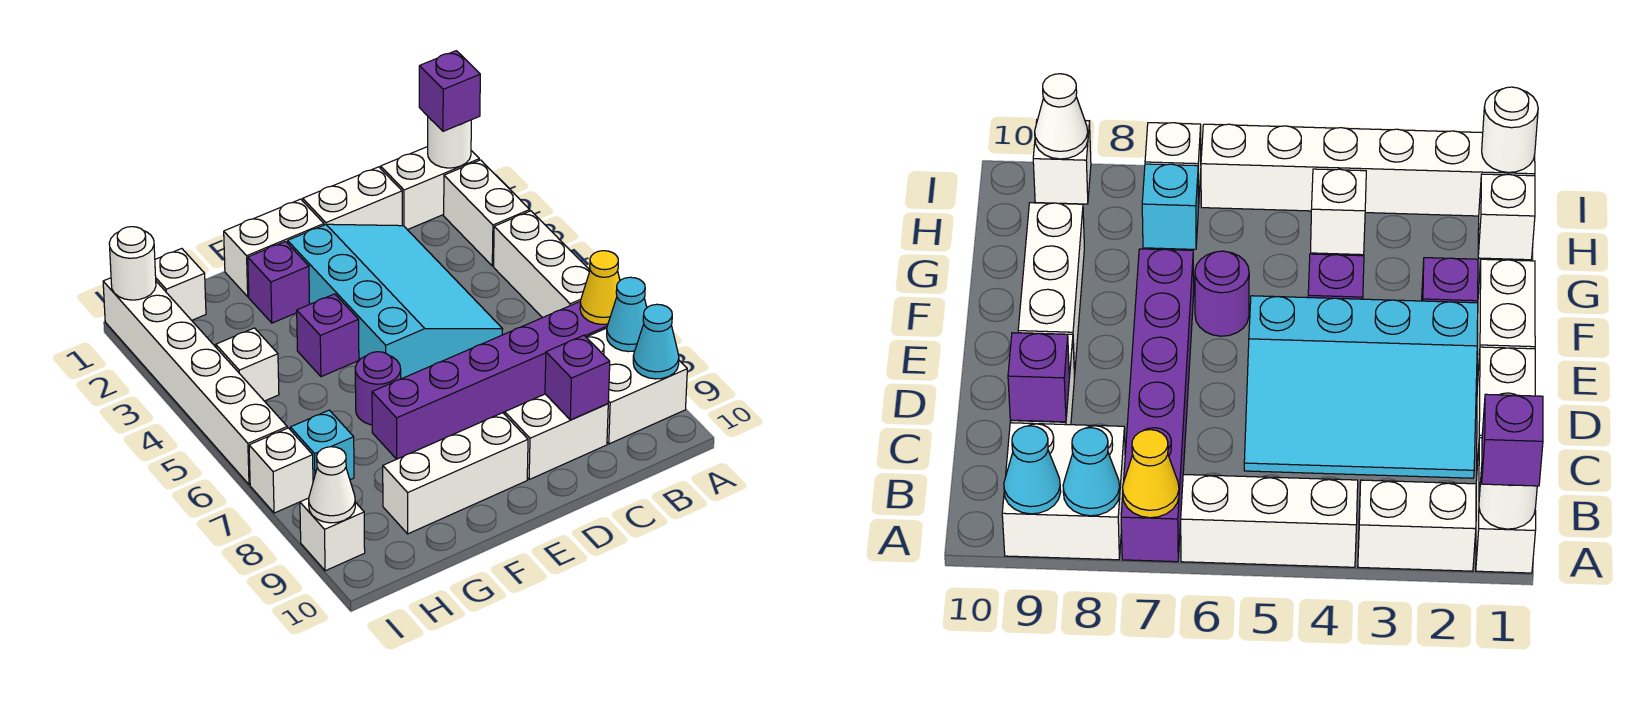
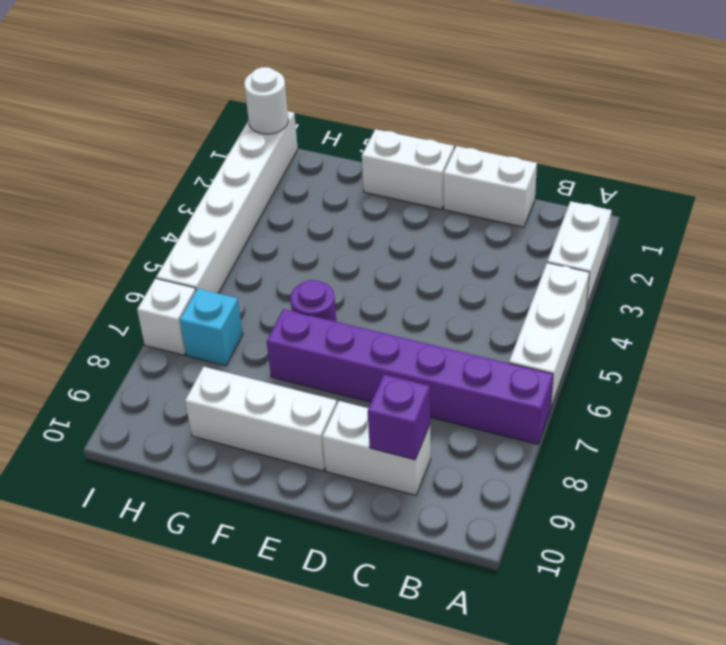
none -> white brick A1:B1 level 1
none -> white brick A8:B9 level 1
none -> cyan slope C2:E5 level 1 top E

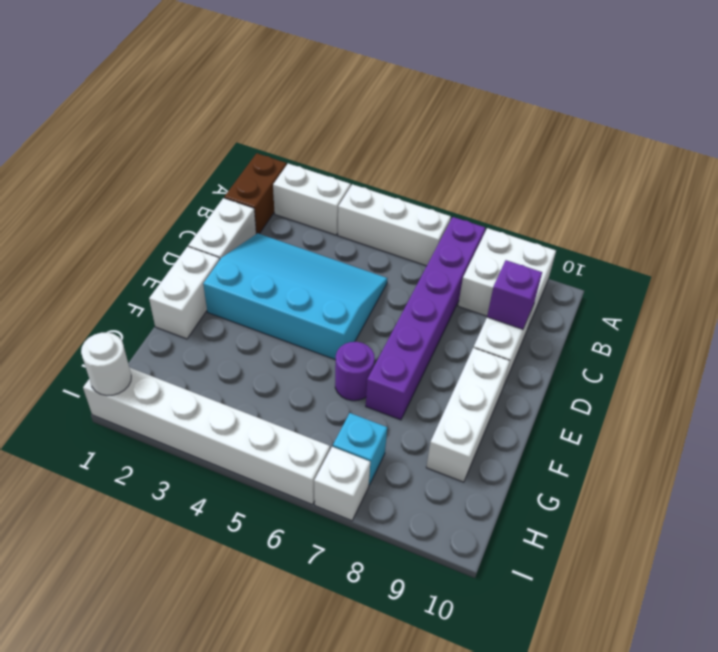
brown brick A1:B1 level 1 -> white brick A1:B1 level 1
none -> purple brick F2 level 1
none -> purple brick F4 level 1
none -> white brick H1 level 1

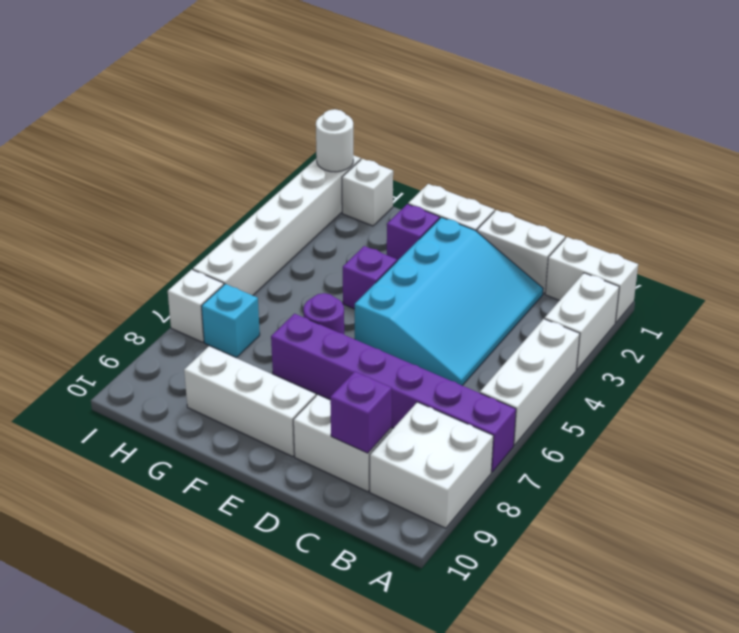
none -> white brick H4 level 1
none -> white brick I9 level 1
none -> white round brick A1 level 2

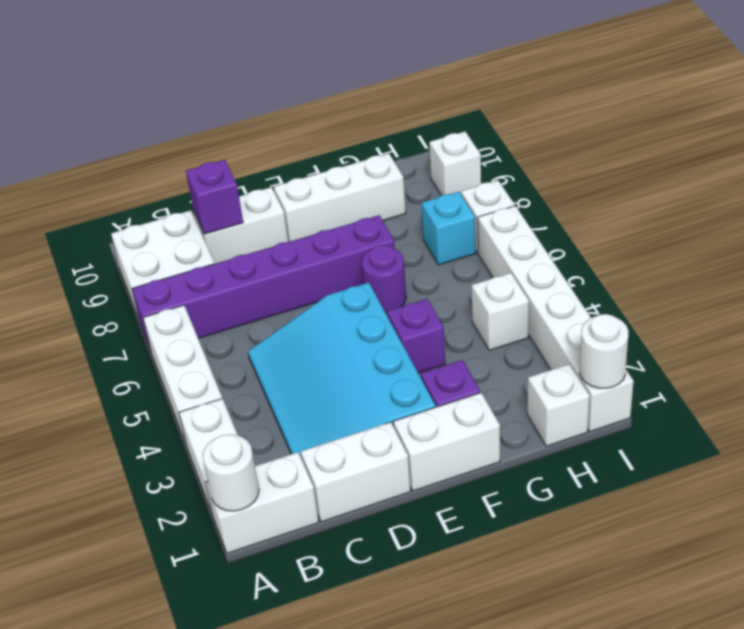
none -> yellow cone A7 level 2
none -> cyan cone A8 level 2
none -> cyan cone A9 level 2

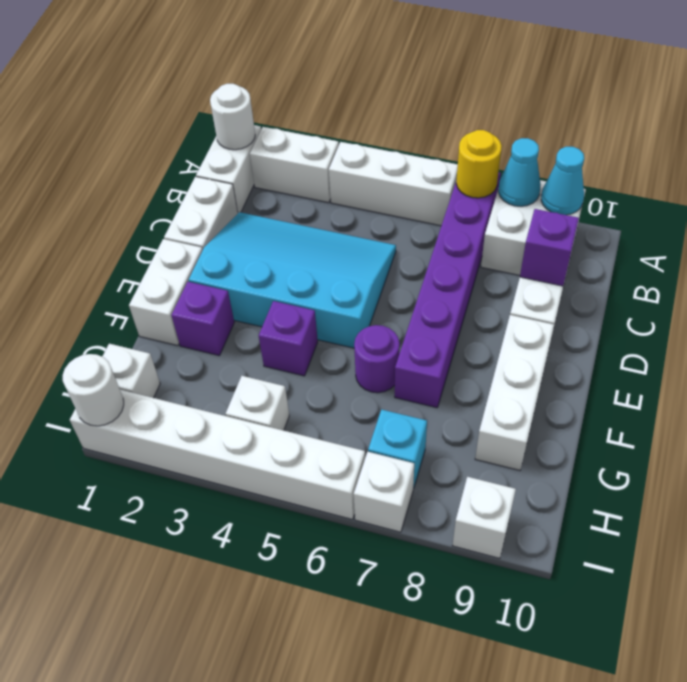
yellow round brick A7 level 2 -> yellow cone A7 level 2
none -> white cone I9 level 2
none -> purple brick A1 level 3

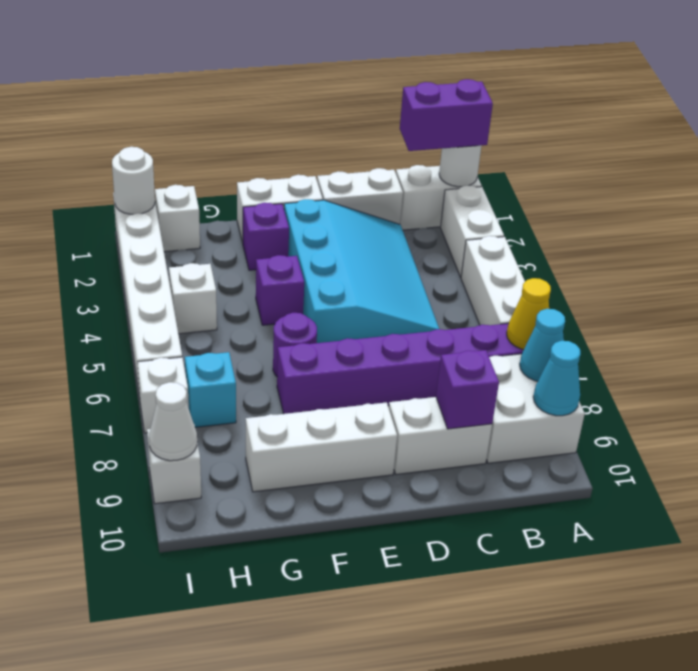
purple brick A1:B1 level 3 -> purple brick A1 level 3

